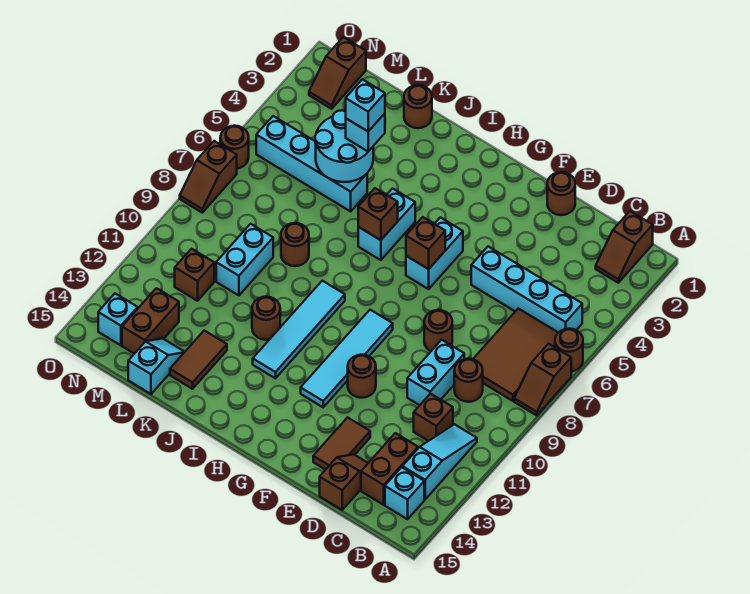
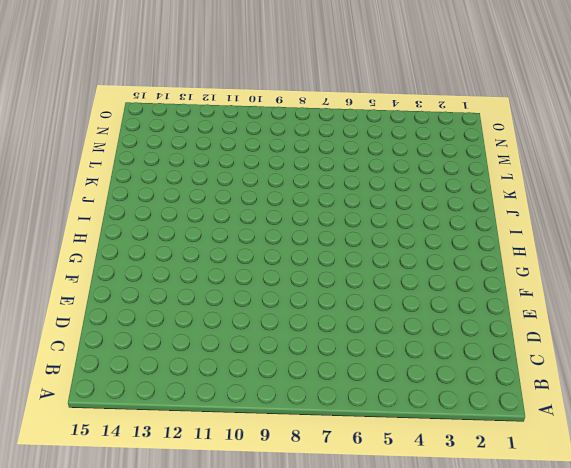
none -> brown round brick A6 level 1
none -> brown slope A7:A8 level 1 top 7
none -> brown slope B1:B2 level 1 top 1
none -> cyan brick B5:E5 level 1

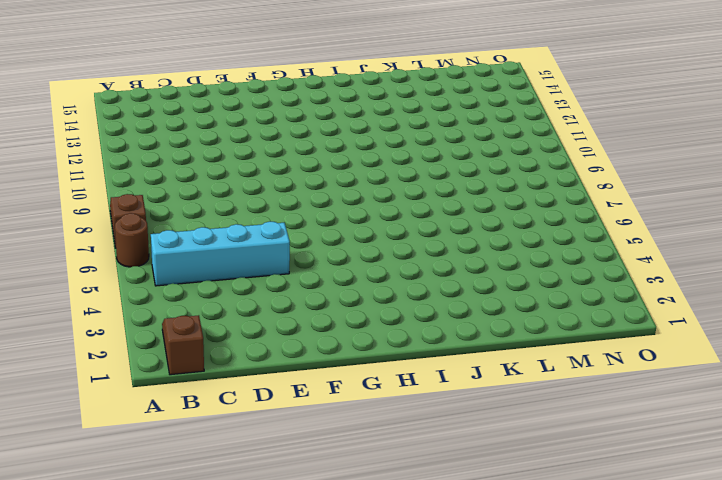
none -> brown tile B6:C8 level 1
none -> cyan slope B11:B13 level 1 top 13
none -> cyan brick B14 level 1
none -> brown round brick C9 level 1

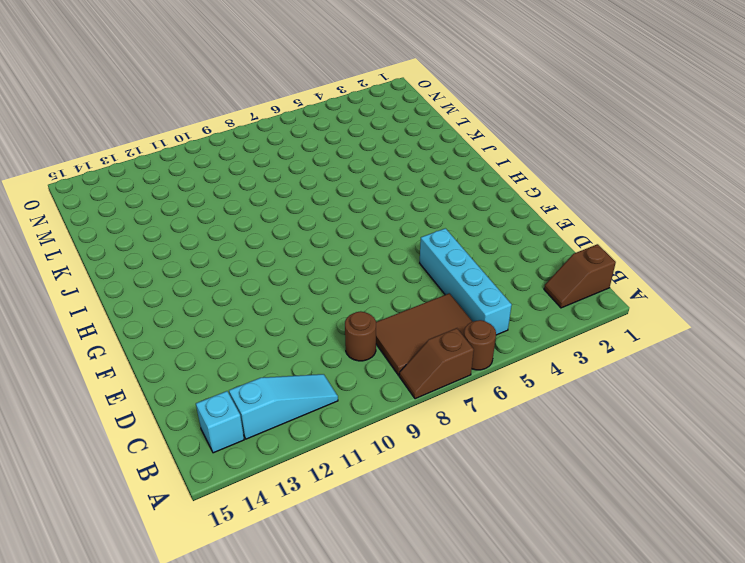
none -> brown brick C11 level 1
none -> brown brick C13:C14 level 1
none -> cyan brick D9:D10 level 1
none -> brown slope D14:D15 level 1 top 15

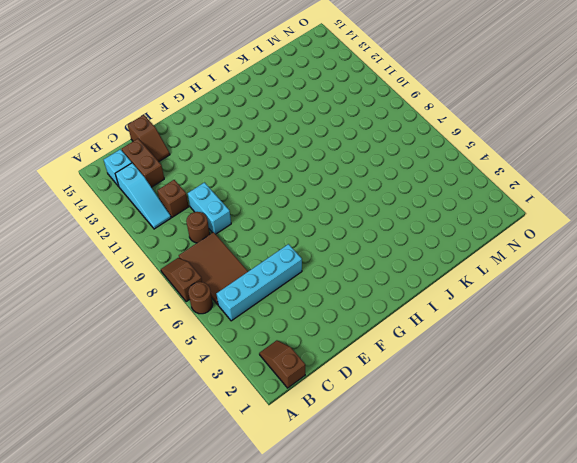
none -> brown round brick E1 level 1
none -> brown round brick E8 level 1
none -> brown tile E13:E14 level 1
none -> brown round brick F11 level 1

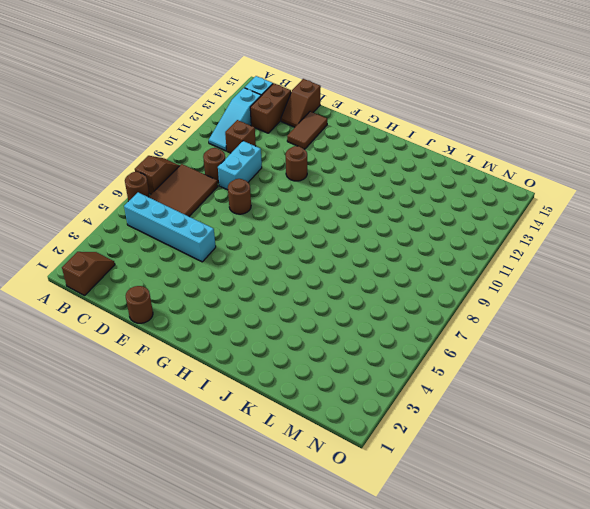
none -> cyan brick G5:G6 level 1
none -> cyan tile G9:G12 level 1
none -> cyan brick I5:I6 level 1
none -> cyan tile I9:I12 level 1

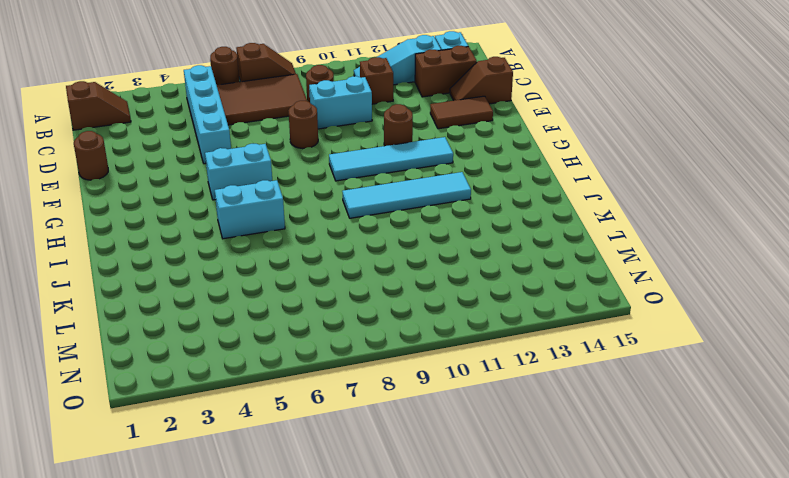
none -> brown round brick J11 level 1
none -> brown round brick K1 level 1
none -> cyan brick K5:N5 level 1
none -> brown round brick K8 level 1

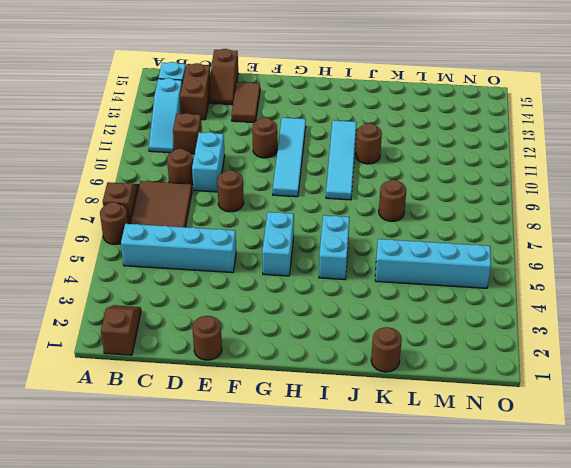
none -> brown tile K13:K14 level 1
none -> cyan brick L9:L10 level 1
none -> cyan slope L14:L15 level 1 top 15
none -> brown brick M11 level 1

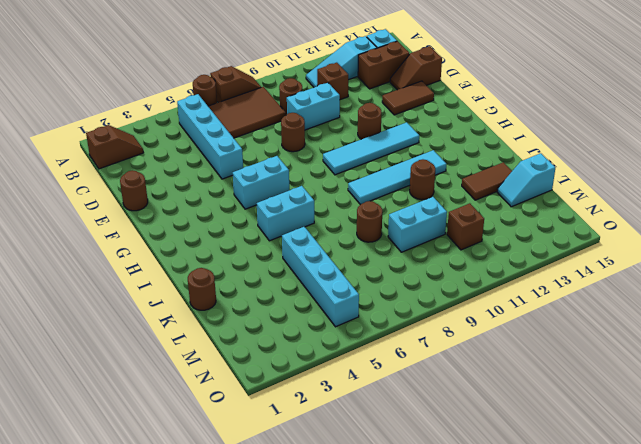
none -> brown brick M13:M14 level 1
none -> brown slope N1:N2 level 1 top 1
none -> cyan brick N14 level 1
none -> brown round brick O6 level 1

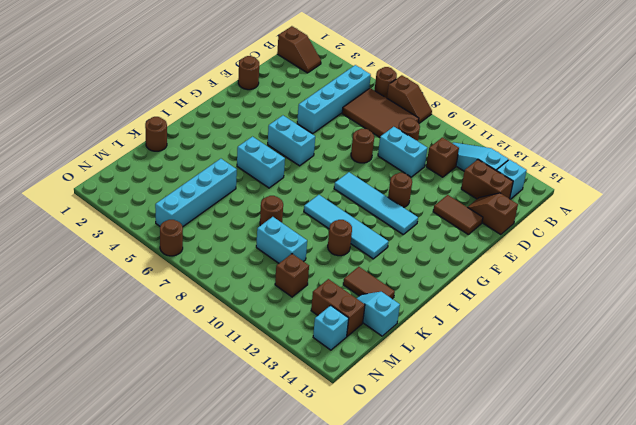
none -> brown slope N1:N2 level 1 top 1
none -> brown slope O7:O8 level 1 top 7
none -> brown brick G6 level 2
none -> brown brick I6 level 2

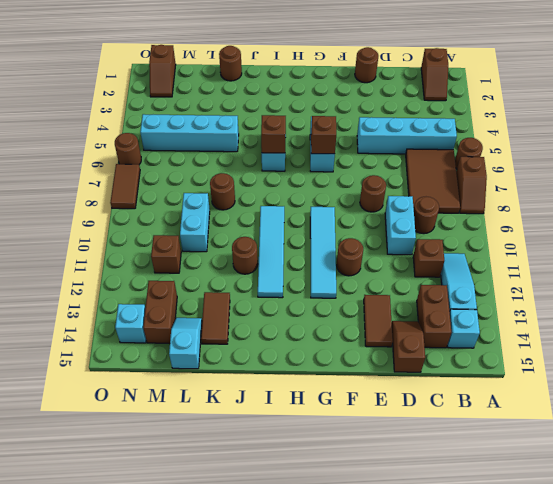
brown tile O7:O8 level 1 -> brown slope O7:O8 level 1 top 7
none -> cyan round brick K4:L5 level 2
none -> cyan brick K4 level 3
none -> cyan brick K4 level 4

